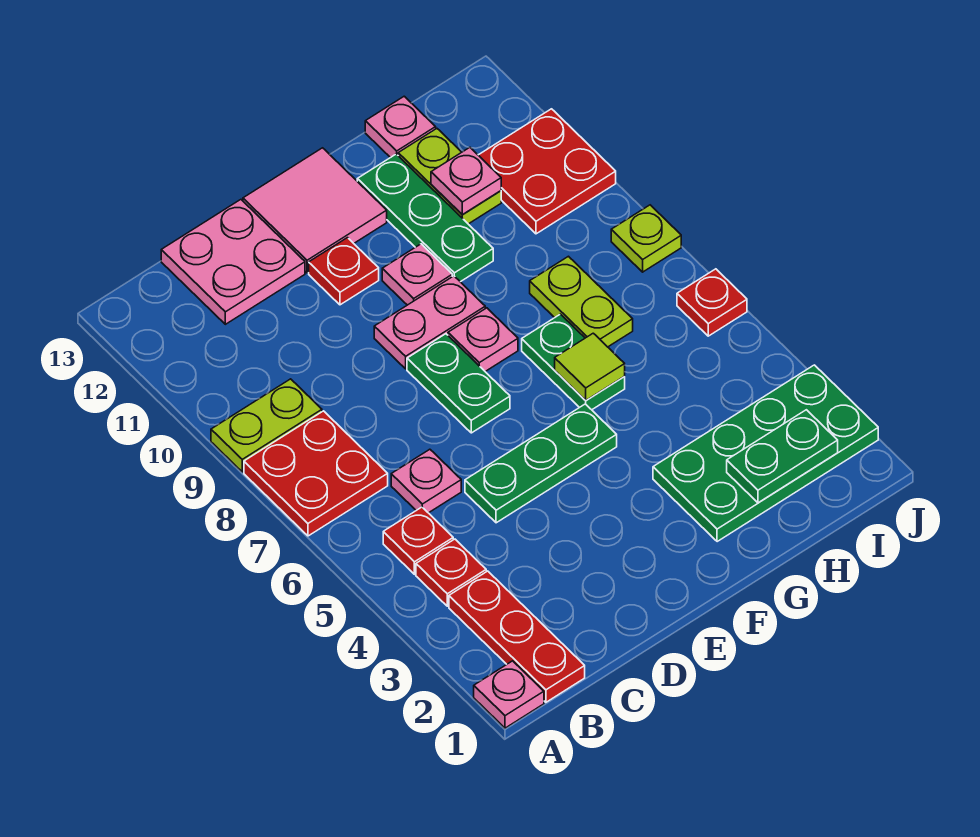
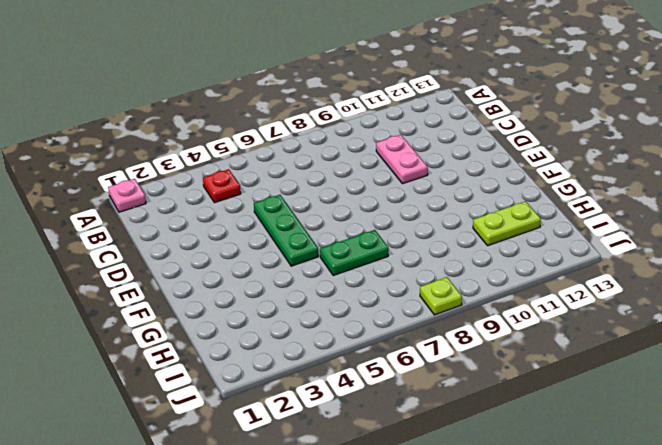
pink plate C10:D10 level 1 -> pink plate E9:F9 level 1
none -> red plate A7:B8 level 1
none -> lime plate A9:B9 level 1
none -> red plate B1:B3 level 1

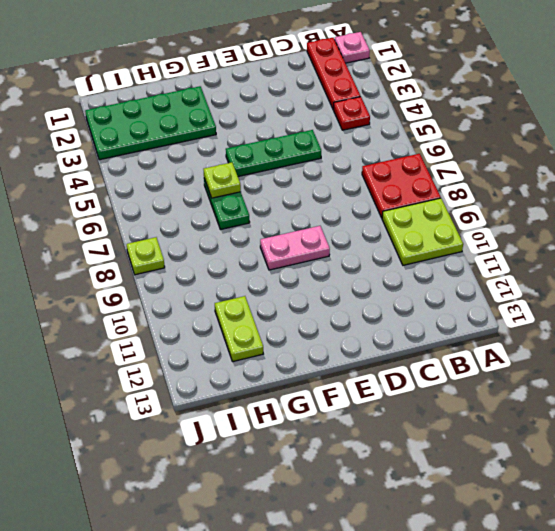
lime plate A9:B10 level 1 -> lime plate A9:B9 level 1
lime plate G6 level 2 -> lime tile G6 level 2
none -> red plate B5 level 1
none -> pink plate C6 level 1
none -> pink plate C12:D13 level 1

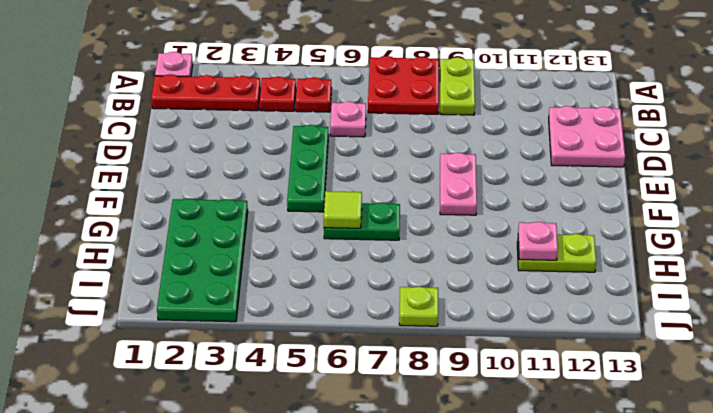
none -> green plate E7:E8 level 1
none -> red plate E11 level 1
none -> pink tile E12:F13 level 1

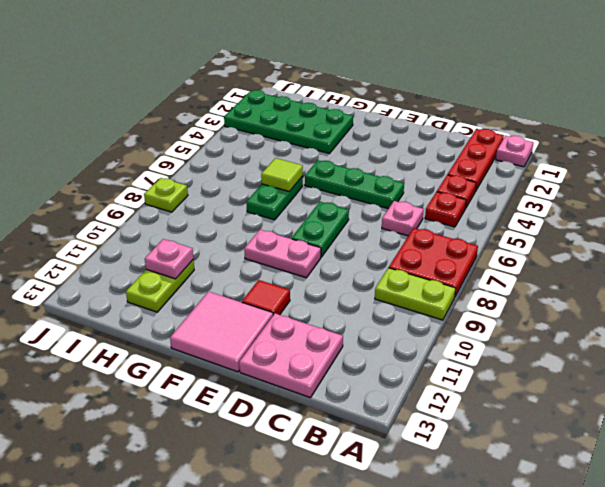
red tile E11 level 1 -> red plate E11 level 1
none -> pink plate F8 level 1
none -> pink plate F10 level 1
none -> green plate G10:G12 level 1

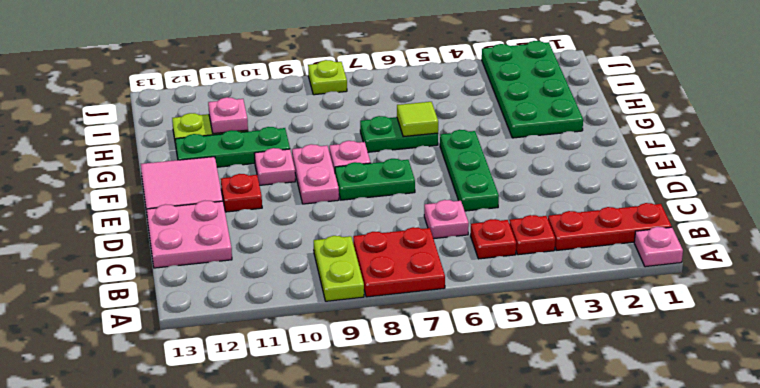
none -> lime plate H7:H8 level 1
none -> pink plate H13 level 1
none -> red plate I10:J11 level 1

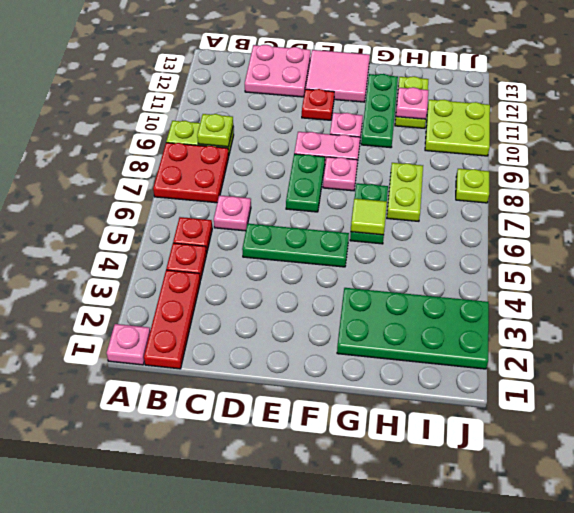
lime plate B9 level 2 -> none
lime plate I10:J11 level 1 -> red plate I10:J11 level 1
none -> pink plate H13 level 1
none -> red plate J6 level 1
none -> green plate H2:I2 level 2

